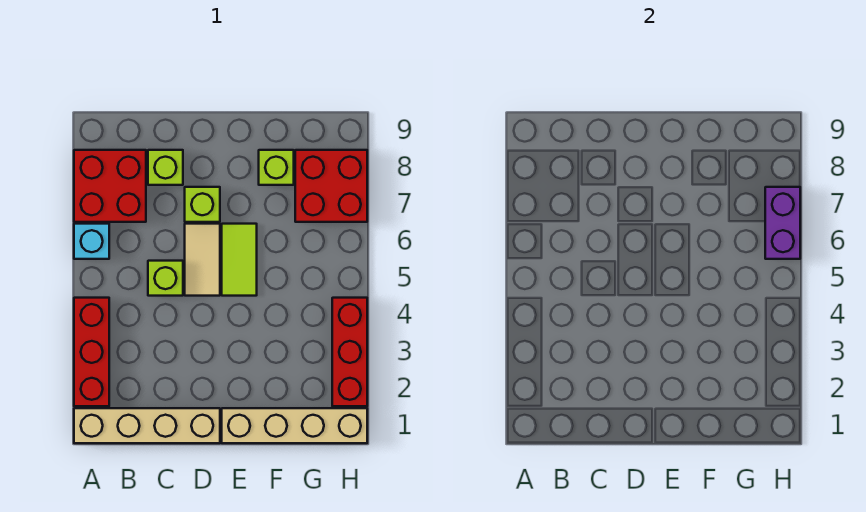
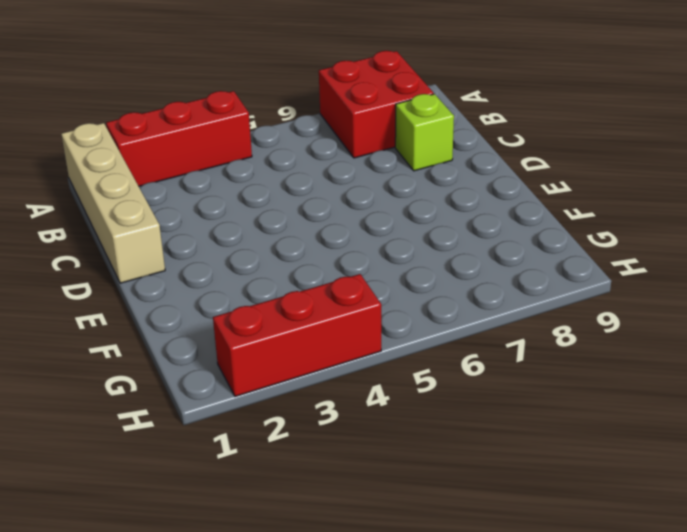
none -> cyan brick A6 level 1
none -> lime brick C5 level 1
none -> tan tile D5:D6 level 1

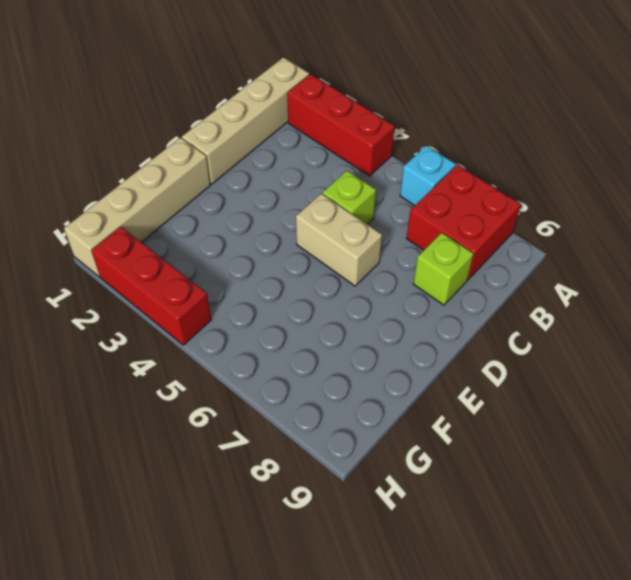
tan brick D5:D6 level 1 -> tan tile D5:D6 level 1
none -> lime brick D7 level 1
none -> lime tile E5:E6 level 1
none -> lime brick F8 level 1

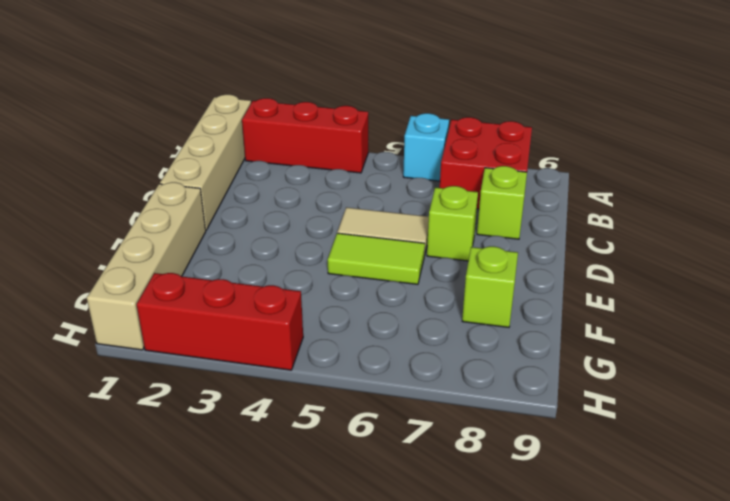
none -> lime brick C5 level 1
none -> red brick G7:H8 level 1
none -> purple brick H6:H7 level 2

